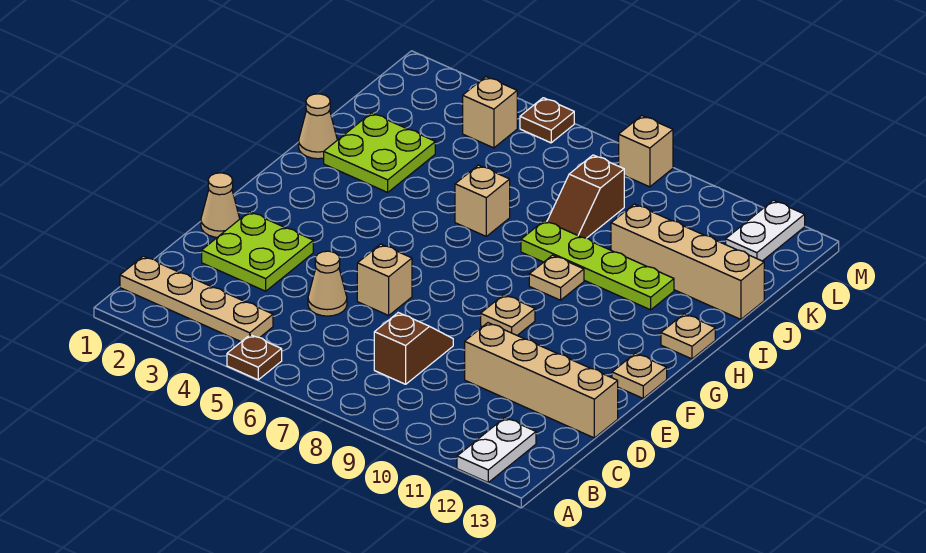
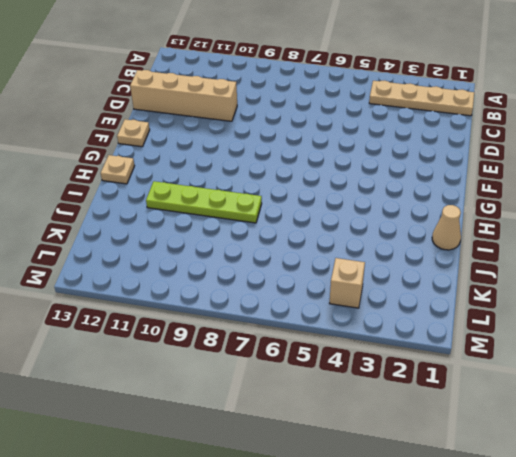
none -> brown plate A5 level 1
none -> white plate A12:B12 level 1
none -> brown slope C8:D8 level 1 top C

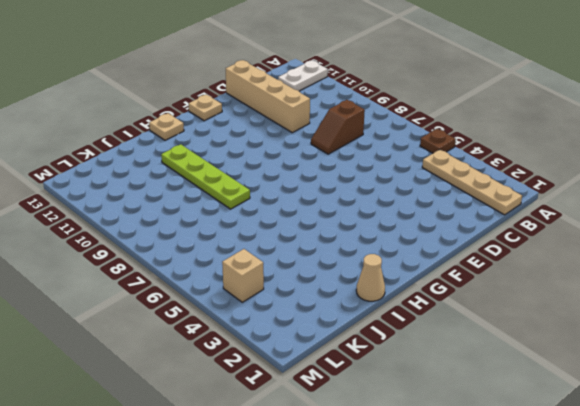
none -> lime plate D2:E3 level 1
none -> tan cone D5 level 1
none -> tan cone E1 level 1

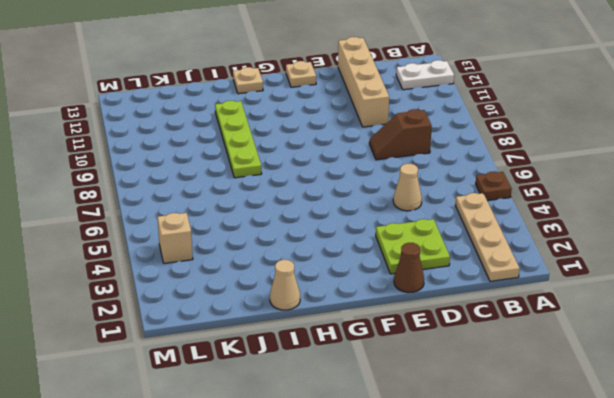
brown cone E1 level 1 -> tan cone E1 level 1
none -> tan brick E6 level 1
none -> tan plate F9 level 1
none -> tan plate H9 level 1

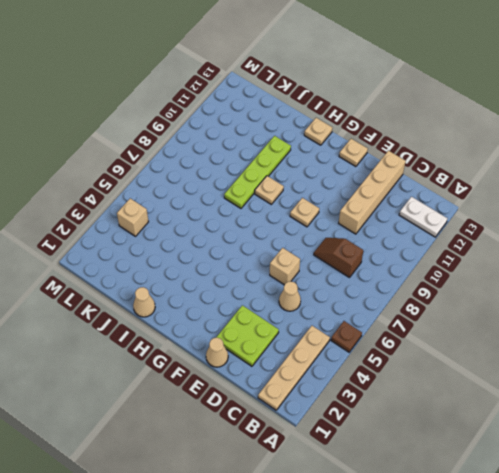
none -> lime plate I2:J3 level 1
none -> tan brick I6 level 1
none -> brown slope J8:K8 level 1 top K

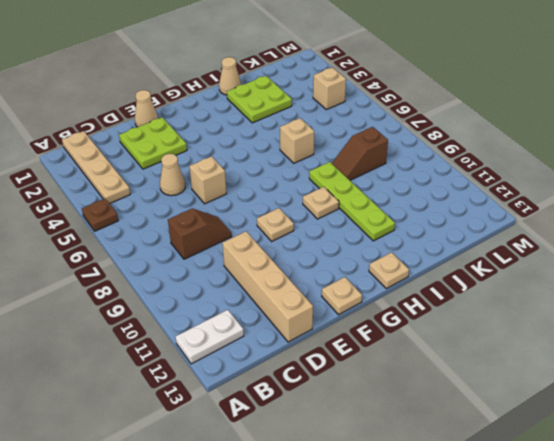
none -> tan brick J10:J13 level 1
none -> white plate L12:M12 level 1
none -> brown plate M5 level 1

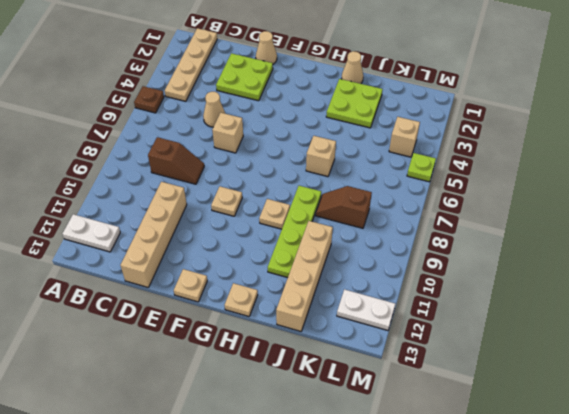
lime plate M5 level 1 -> brown plate M5 level 1
none -> tan brick M8 level 1

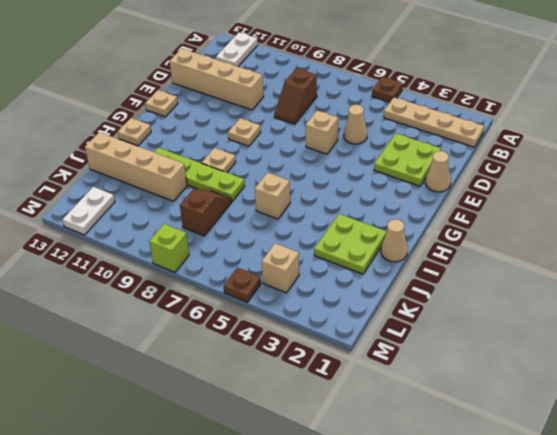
lime brick M8 level 1 -> tan brick M8 level 1

